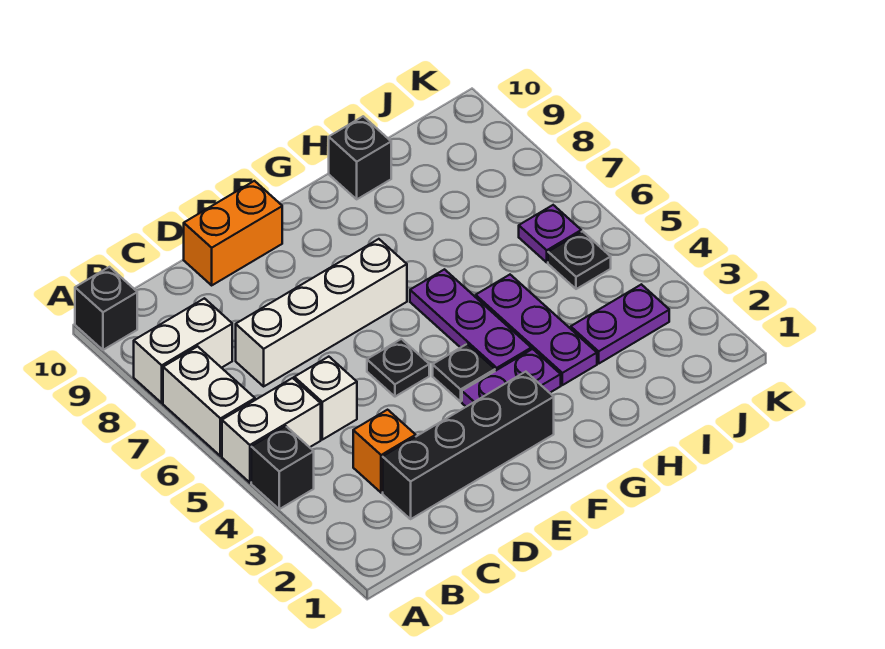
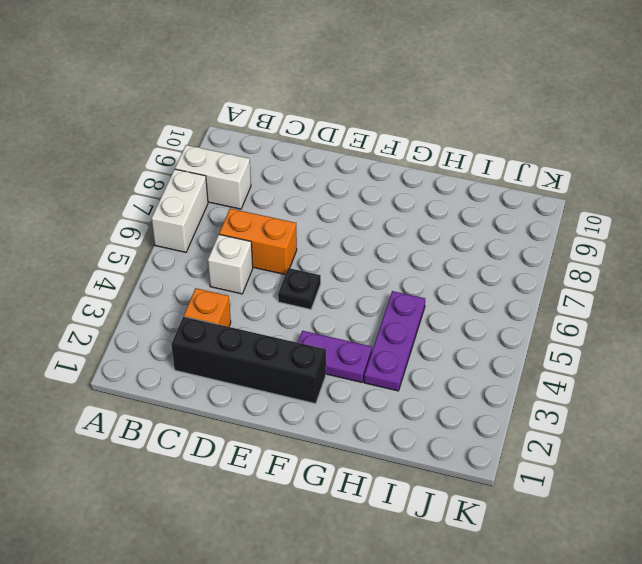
orange brick C6:D6 level 1 -> orange brick D10:E10 level 1
none -> black brick A4 level 1
none -> white brick A5:B5 level 1
none -> black brick A10 level 1

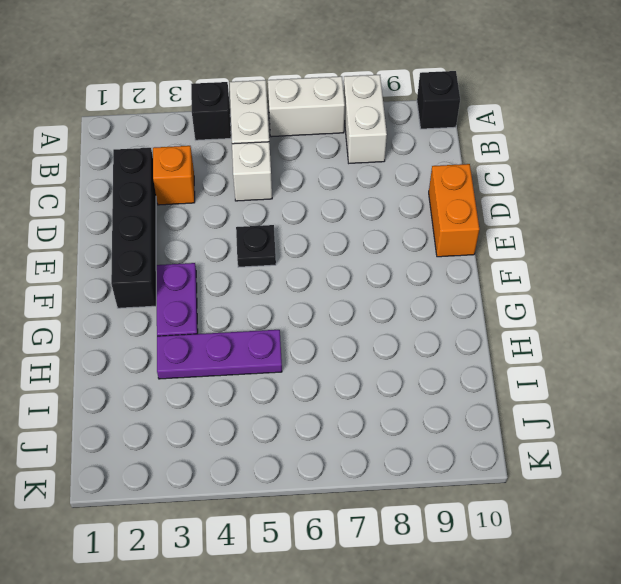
none -> white brick C7:F7 level 1
none -> black plate F4 level 1
none -> purple plate G4:G6 level 1

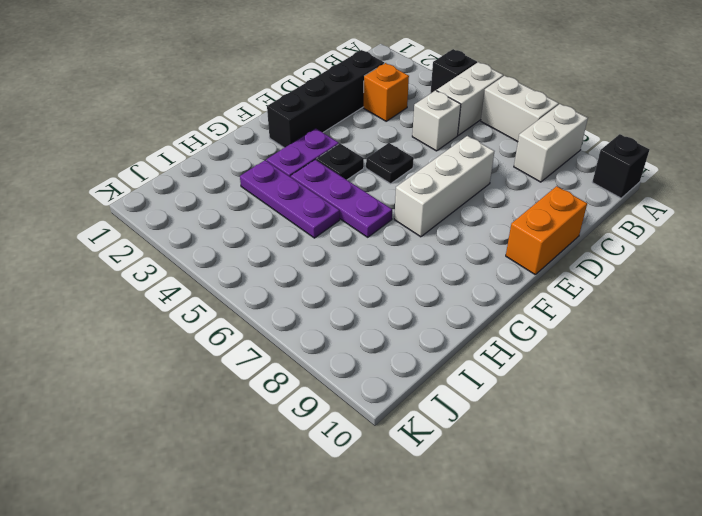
white brick D7:F7 level 1 -> white brick C7:F7 level 1
none -> black brick H10 level 1
none -> purple plate I3:J3 level 1
none -> black plate J5 level 1

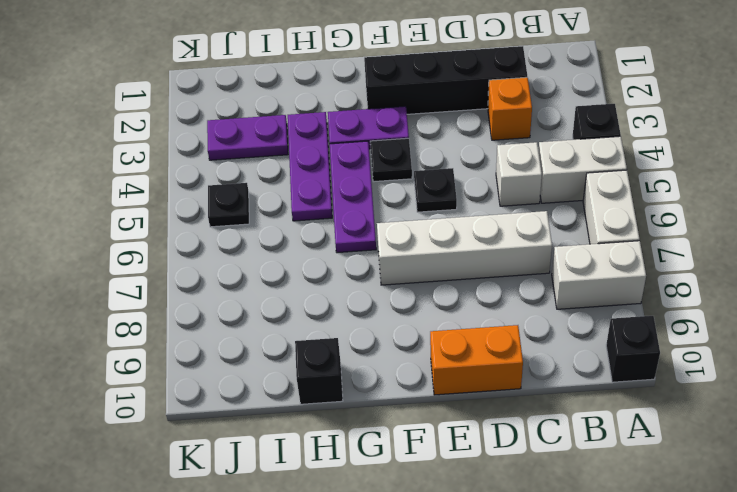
none -> purple plate J6 level 1

